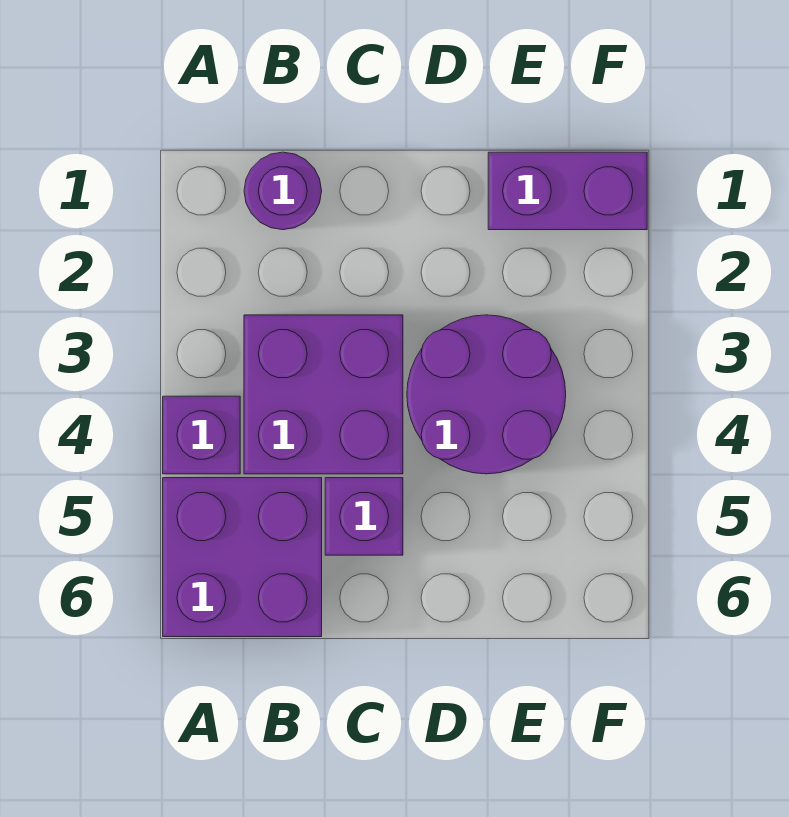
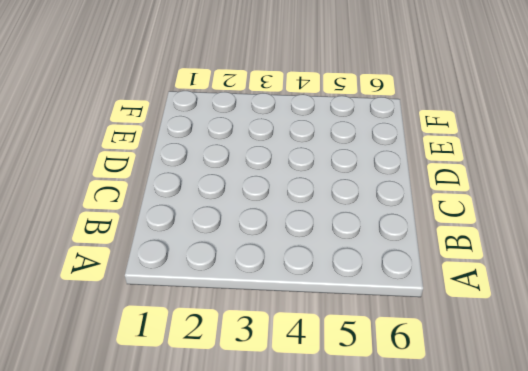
none -> purple brick A4 level 1
none -> purple brick A5:B6 level 1

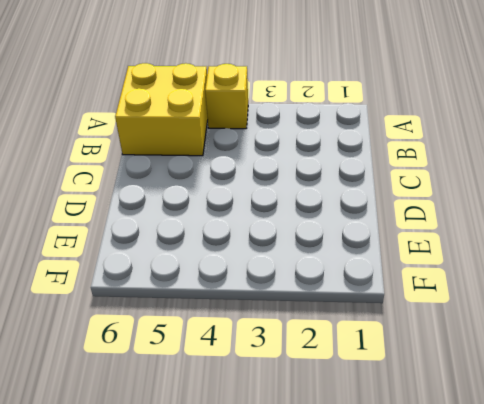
yellow brick A4 level 1 -> purple brick A4 level 1
yellow brick A5:B6 level 1 -> purple brick A5:B6 level 1
none -> purple round brick B1 level 1
none -> purple brick B3:C4 level 1

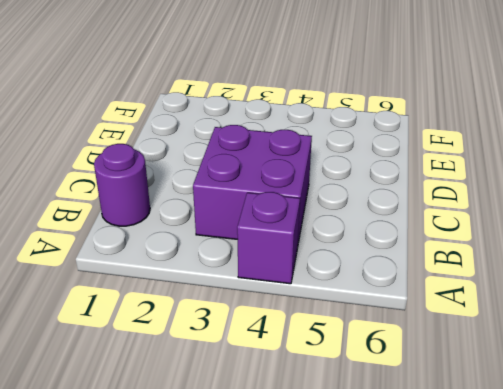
none -> purple brick A5:B6 level 1
none -> purple brick C5 level 1

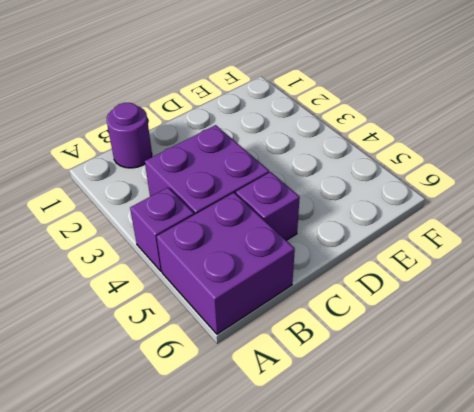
none -> purple round brick D3:E4 level 1
none -> purple brick E1:F1 level 1

